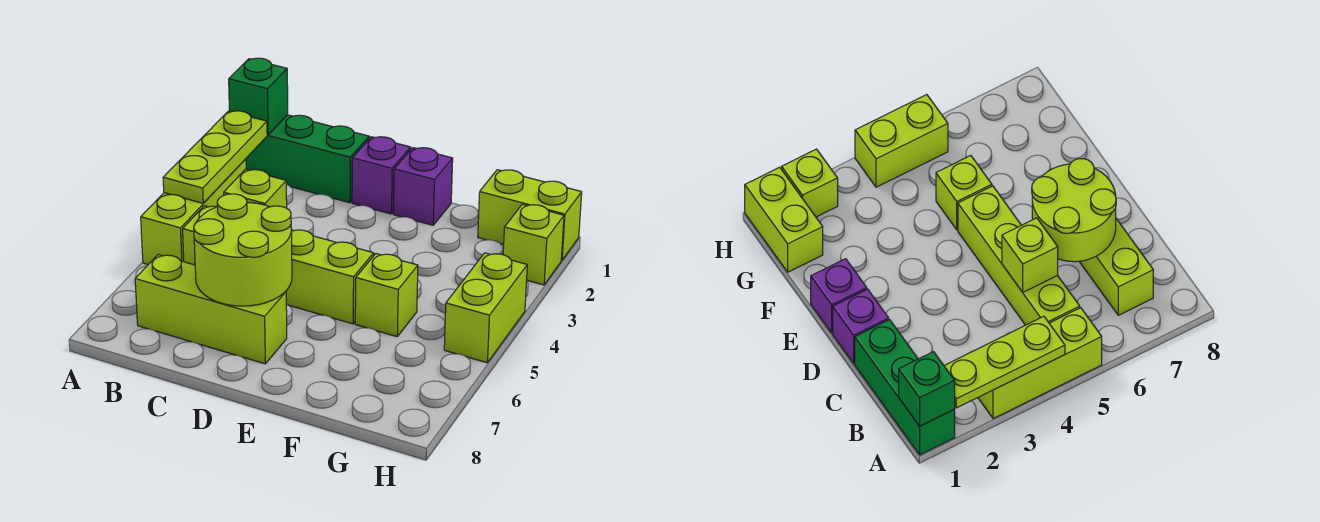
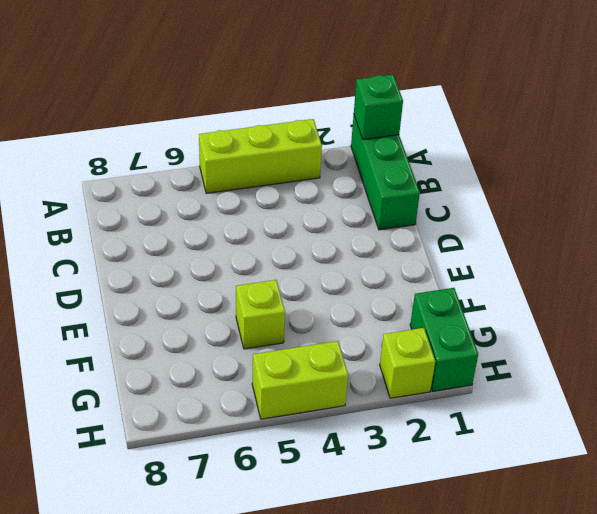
green brick G1:H1 level 1 -> lime brick G1:H1 level 1
none -> lime brick B5:E5 level 1
none -> lime brick B7:D7 level 1
none -> purple brick D1 level 1

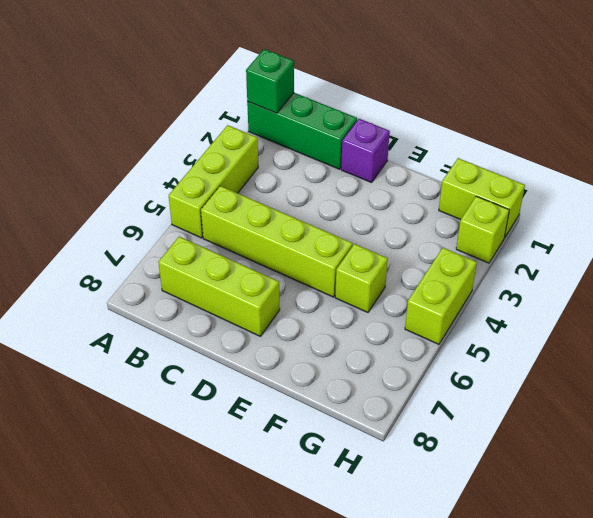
none -> purple brick E1 level 1
none -> lime plate A2:A4 level 2
none -> lime brick C5 level 2

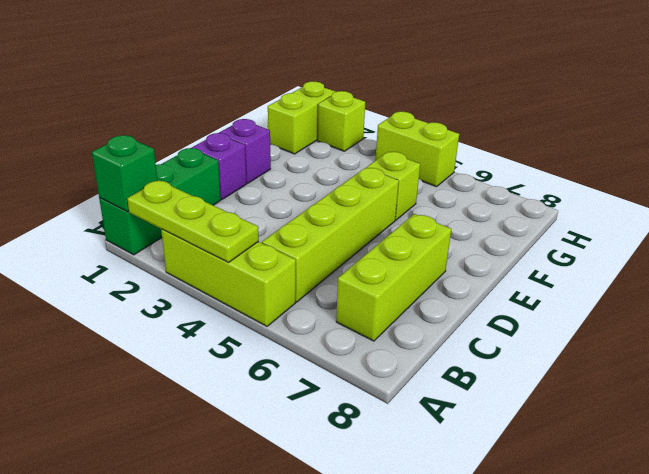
none -> lime brick C5 level 2
none -> lime round brick C6:D7 level 2

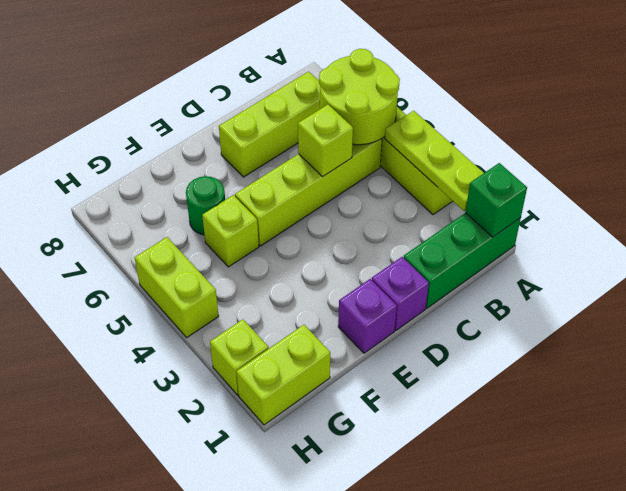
lime round brick A5:B6 level 2 -> lime round brick C6:D7 level 2
green round brick F6 level 1 -> none

